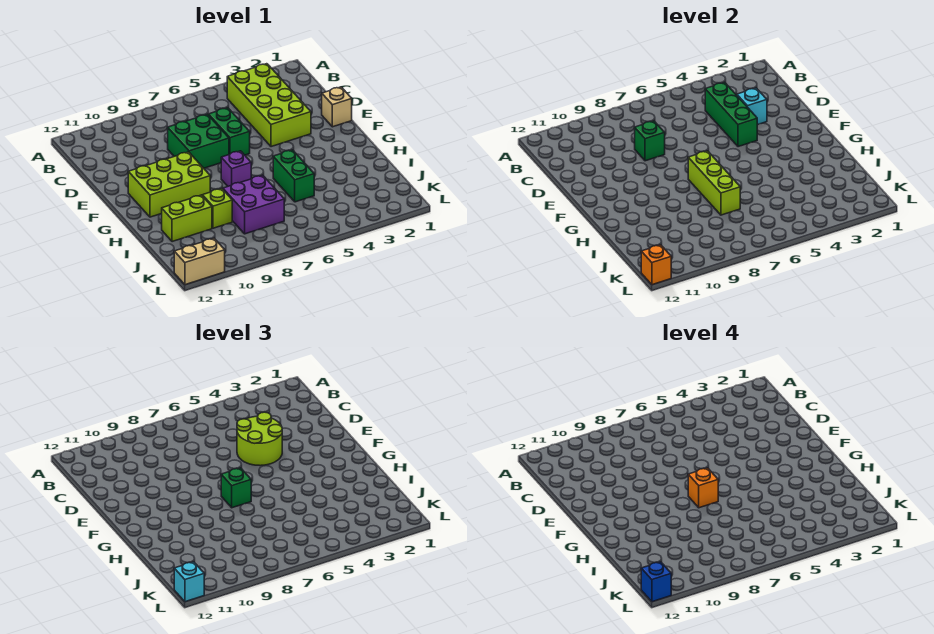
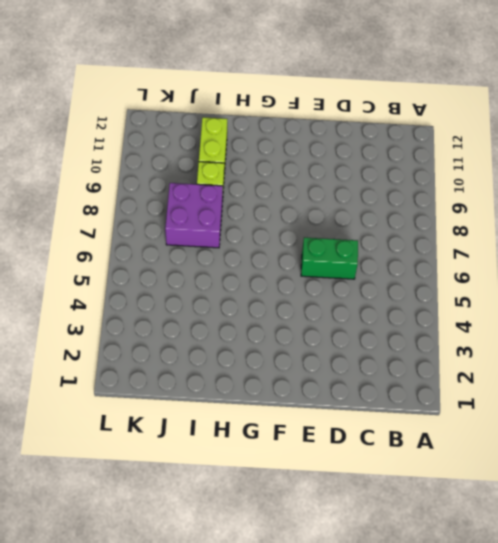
none -> lime brick B3:E4 level 1
none -> green brick D7:E8 level 1
none -> tan brick E1 level 1

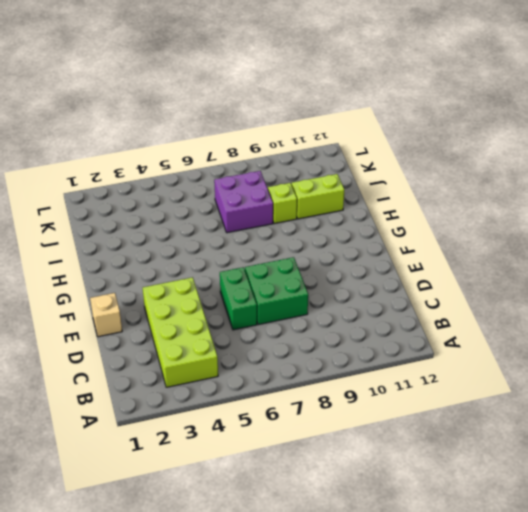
none -> lime brick F9:G11 level 1
none -> purple brick G7 level 1
none -> green brick H5:I5 level 1

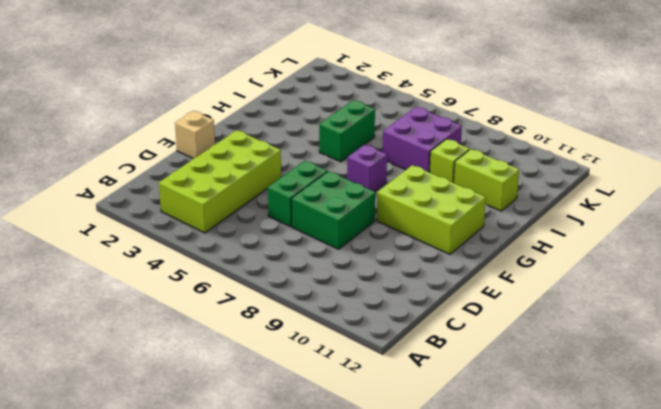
none -> tan brick L11:L12 level 1
none -> green brick C4:E4 level 2
none -> cyan brick D3 level 2

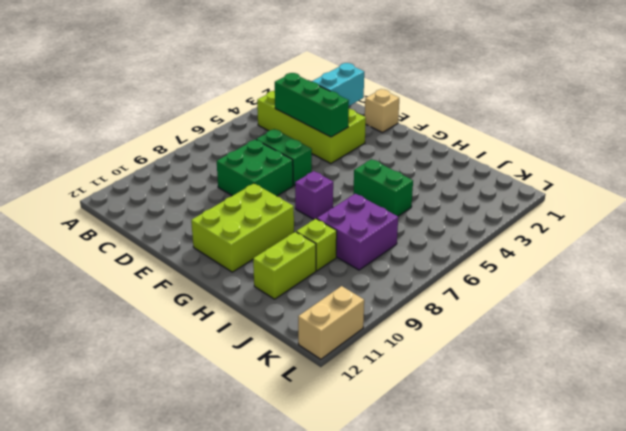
cyan brick D2:D3 level 2 -> cyan brick D3 level 2
none -> green brick D8 level 2
none -> lime brick G7:I7 level 2
none -> orange brick L12 level 2

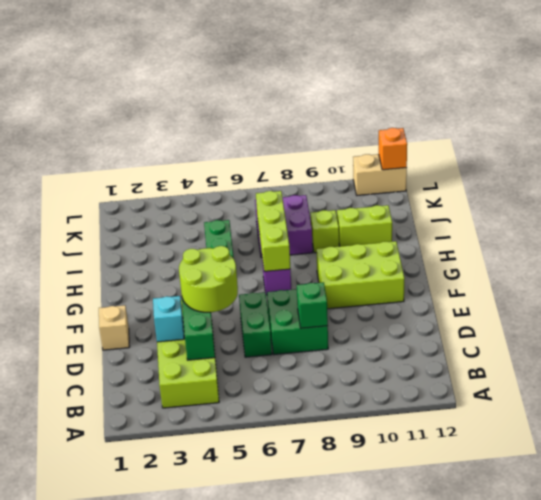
none -> green brick G7 level 3
none -> cyan brick L12 level 3
none -> orange brick G7 level 4

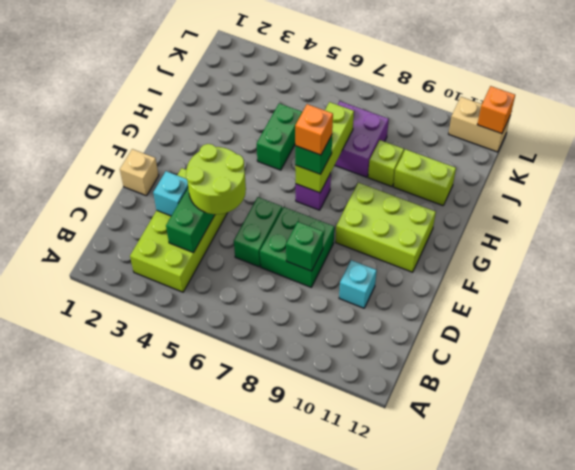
cyan brick D10 level 1 -> cyan brick L12 level 3
none -> blue brick L12 level 4

